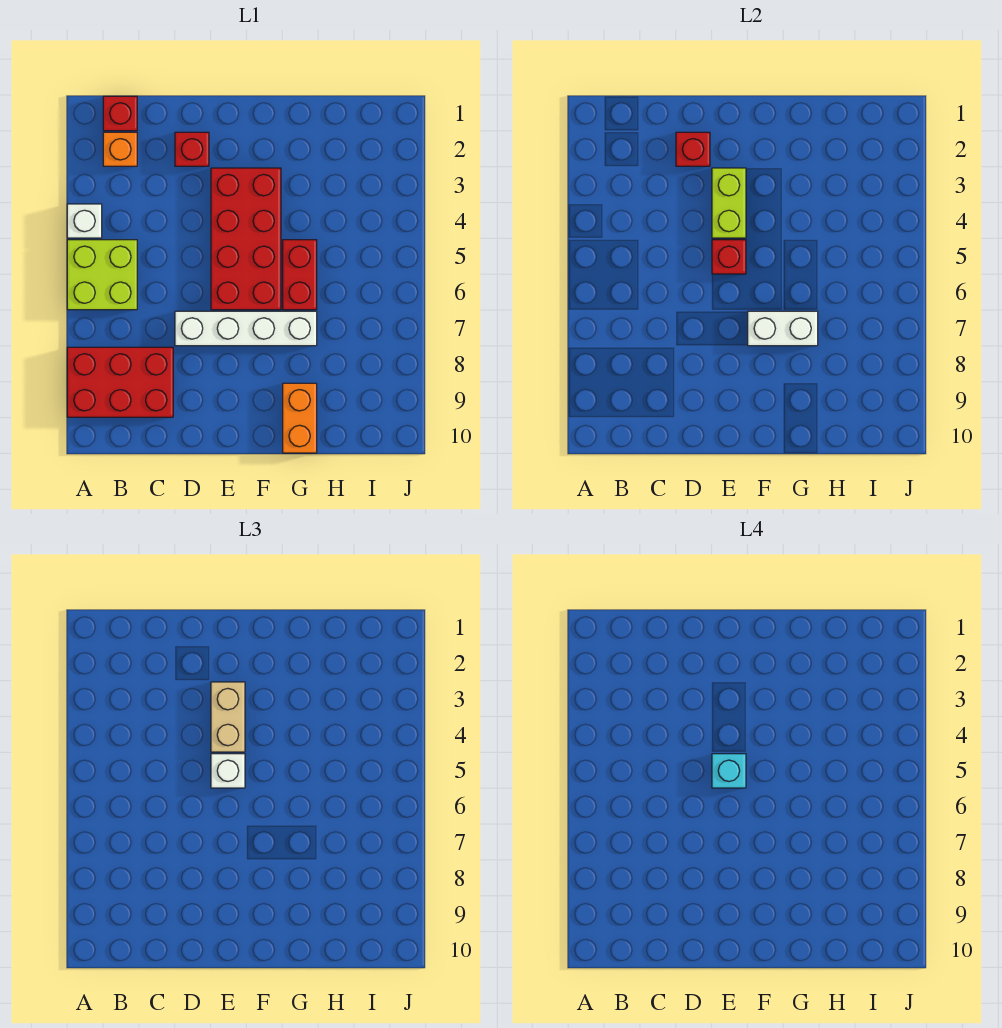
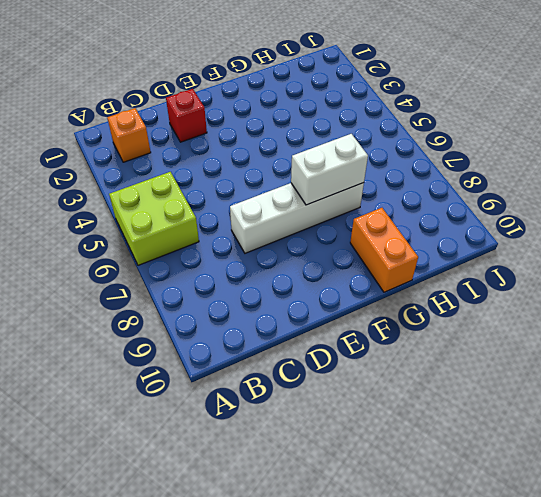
none -> white brick A4 level 1
none -> red brick A8:C9 level 1
none -> red brick B1 level 1

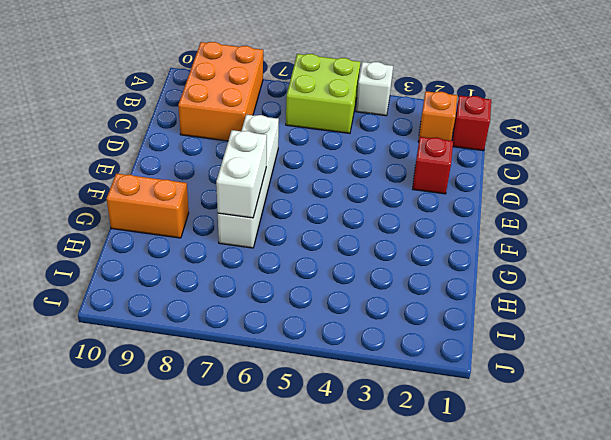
orange brick A8:C9 level 1 -> red brick A8:C9 level 1
none -> red brick E3:F6 level 1
none -> red brick G5:G6 level 1
none -> red brick D2 level 2

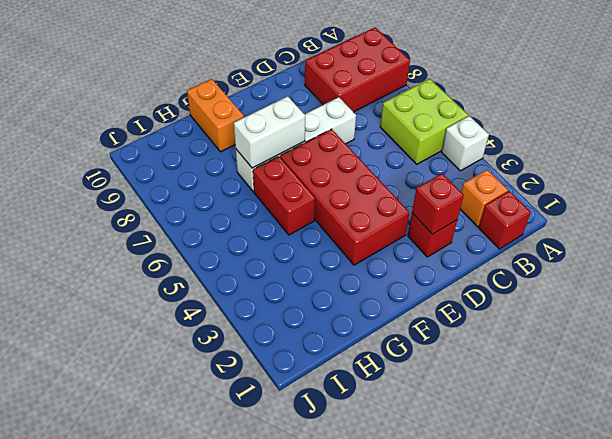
none -> lime brick E3:E4 level 2
none -> red brick E5 level 2
none -> tan brick E3:E4 level 3

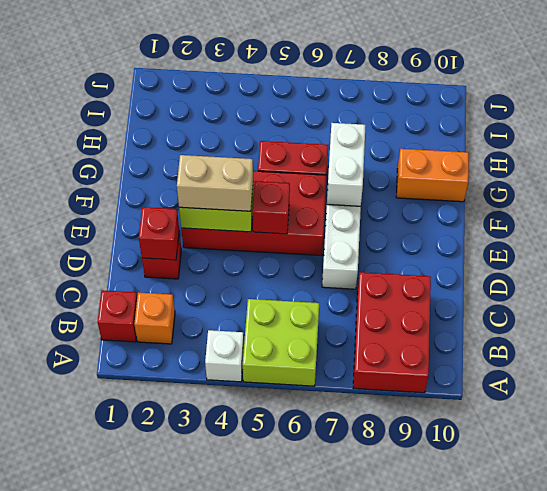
none -> white brick E5 level 3
none -> cyan brick E5 level 4

